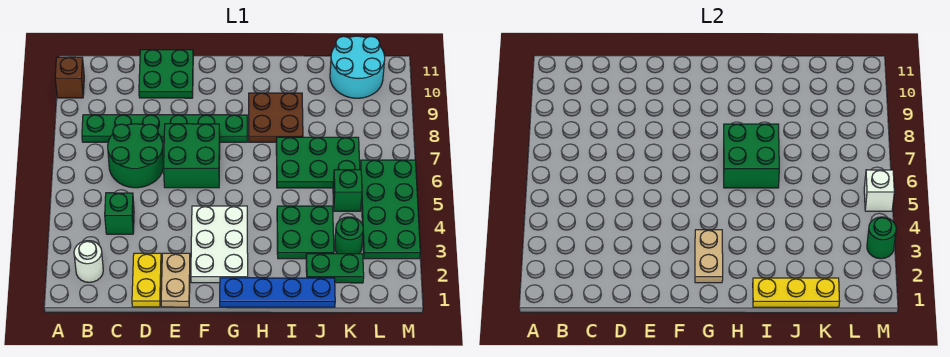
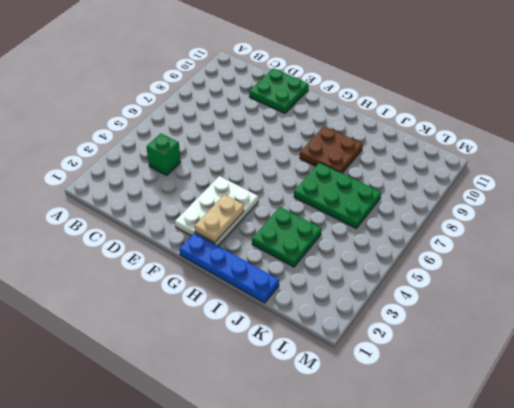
none -> brown brick A10 level 1
none -> white round brick B2 level 1
none -> green plate B8:G8 level 1

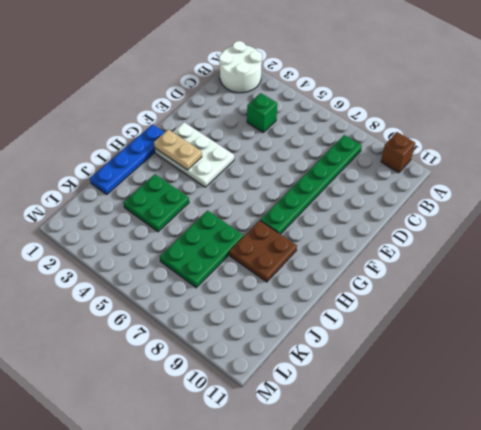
white round brick A1:B2 level 1 -> white round brick B2 level 1
none -> green round brick C6:D7 level 1
none -> yellow plate D1:D2 level 1
none -> green plate D10:E11 level 1

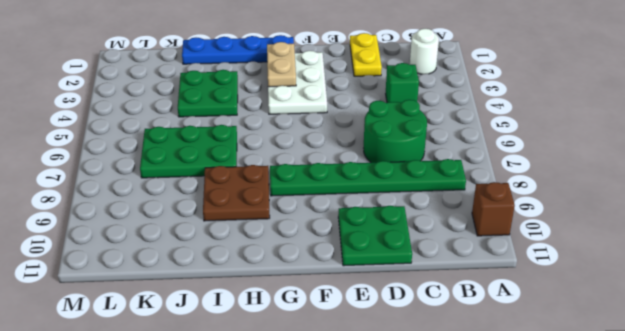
none -> tan plate E1:E2 level 1
none -> green brick E6:F7 level 1
none -> green plate J2:K2 level 1

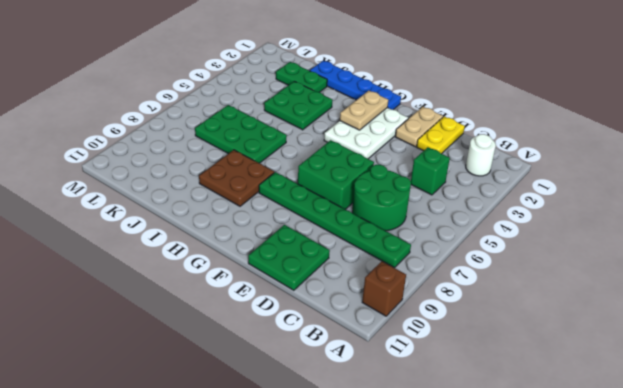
none -> green round brick K3 level 1
none -> green brick K5 level 1
none -> cyan round brick K10:L11 level 1

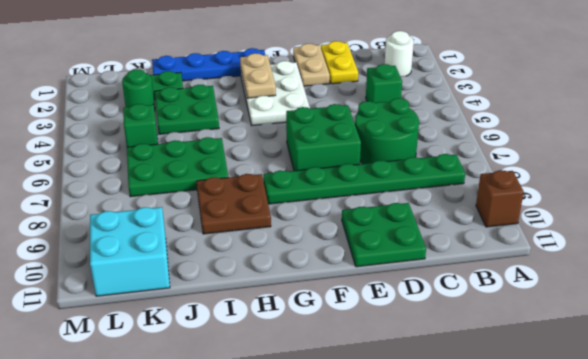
cyan brick K10:L11 level 1 -> cyan round brick K10:L11 level 1
none -> green plate L3:M6 level 1
none -> green brick H6:I7 level 2
none -> yellow plate I1:K1 level 2

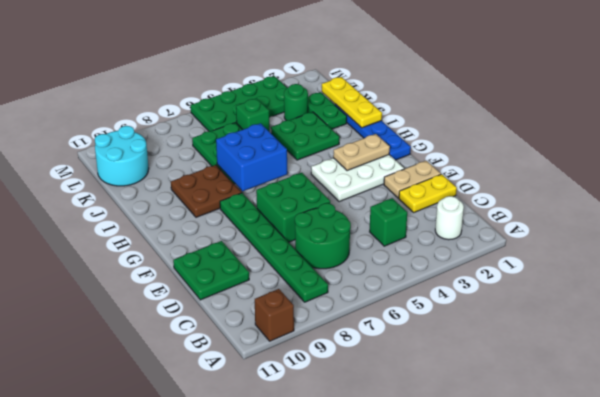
blue brick H6:I7 level 2 -> green brick H6:I7 level 2
none -> green round brick M3 level 2
none -> white brick M5 level 2

